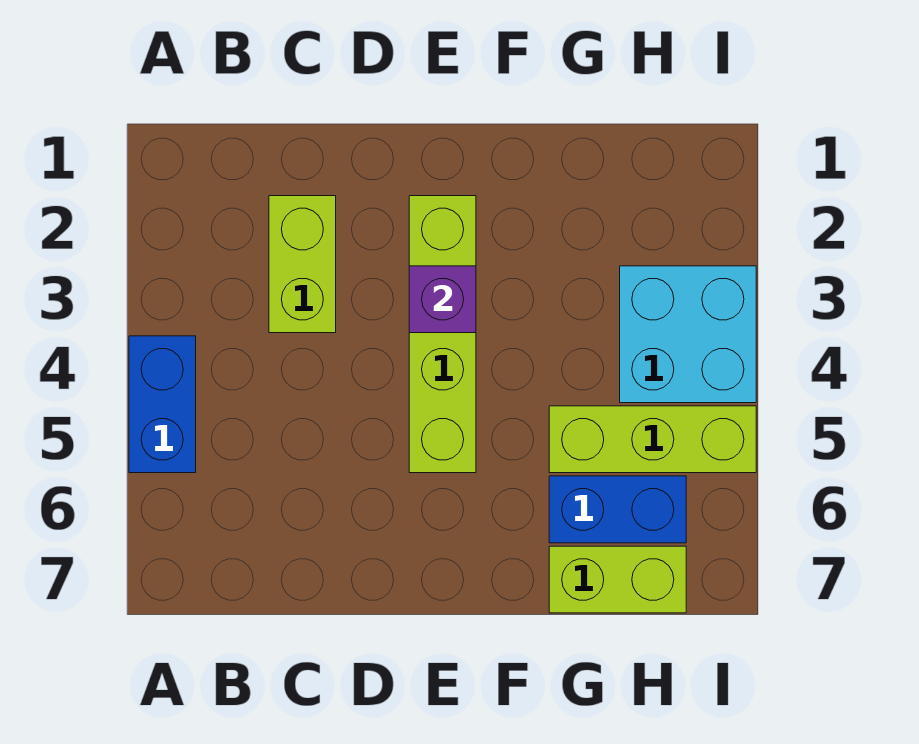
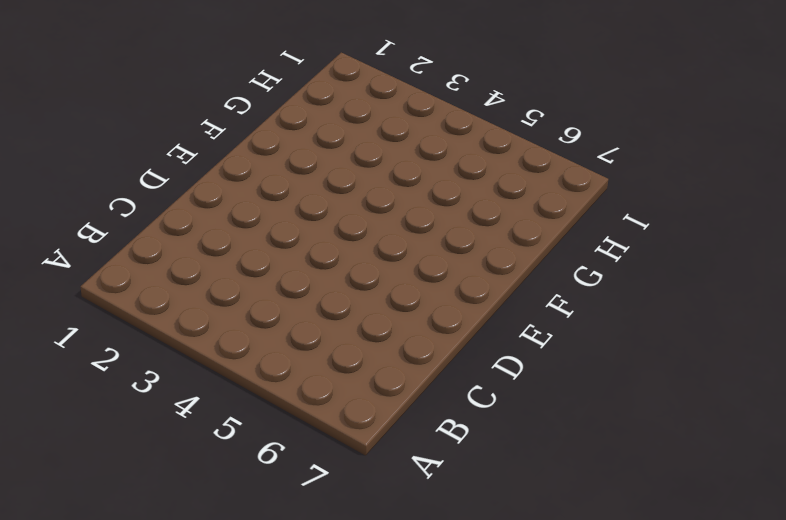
none -> blue brick A4:A5 level 1
none -> lime brick C2:C3 level 1

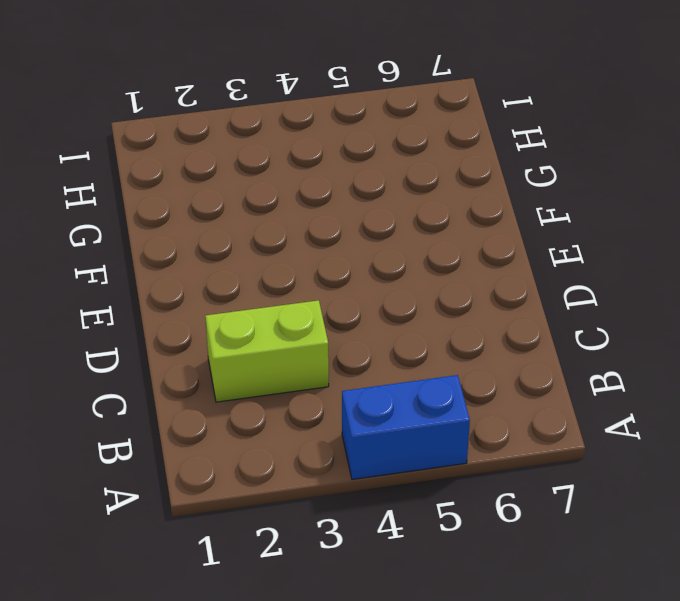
none -> lime brick E2:E5 level 1
none -> lime brick G5:I5 level 1

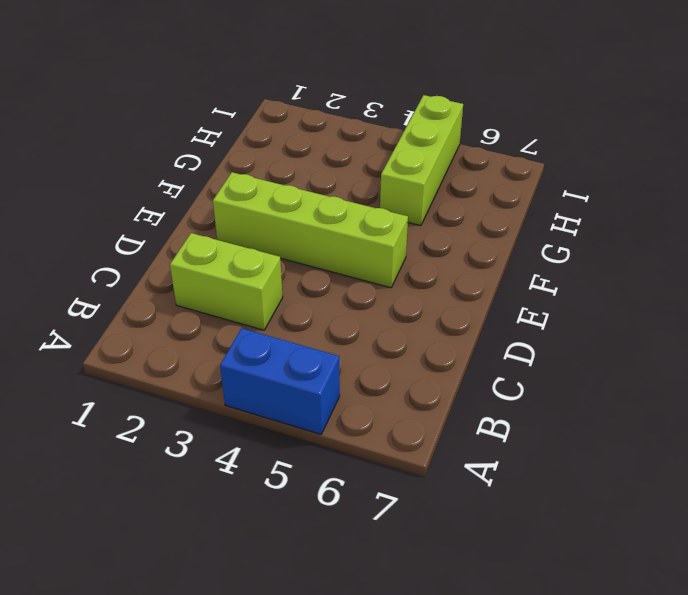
none -> blue brick G6:H6 level 1
none -> lime brick G7:H7 level 1

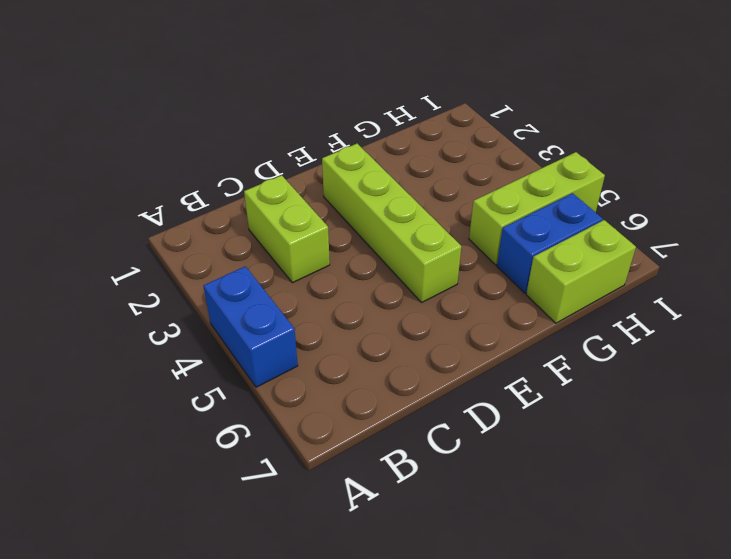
none -> cyan brick H3:I4 level 1
none -> purple brick E3 level 2

